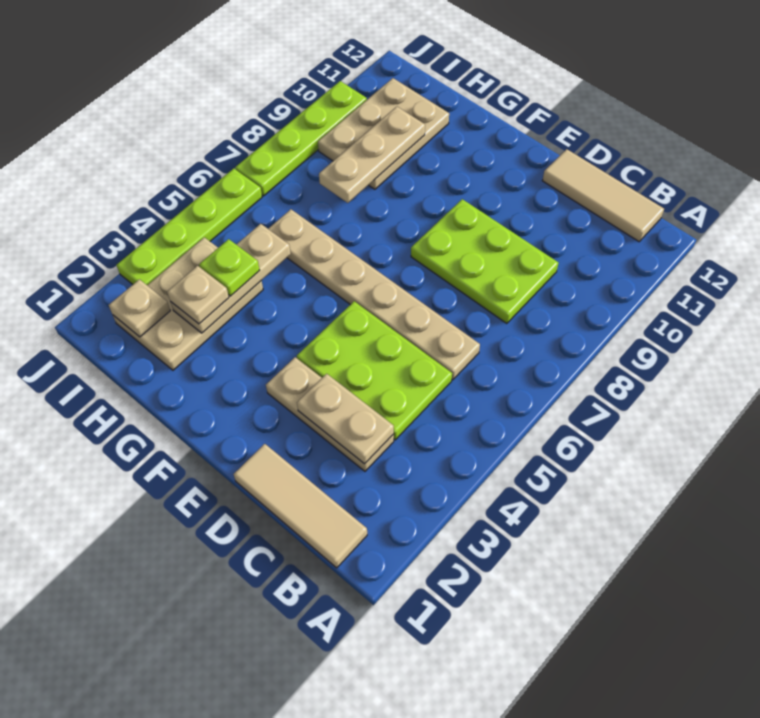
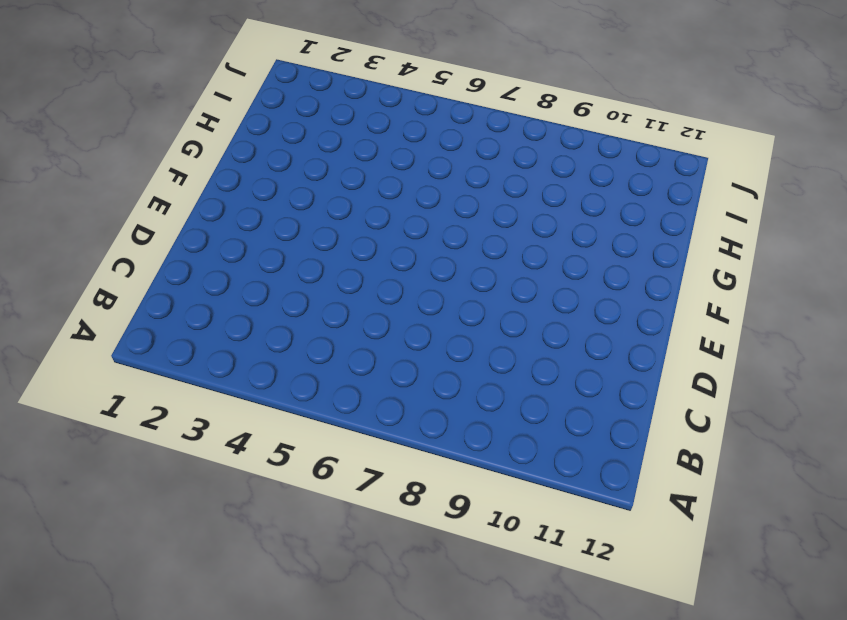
none -> tan tile B1:D1 level 1
none -> tan tile B12:D12 level 1
none -> tan plate C3:E3 level 1

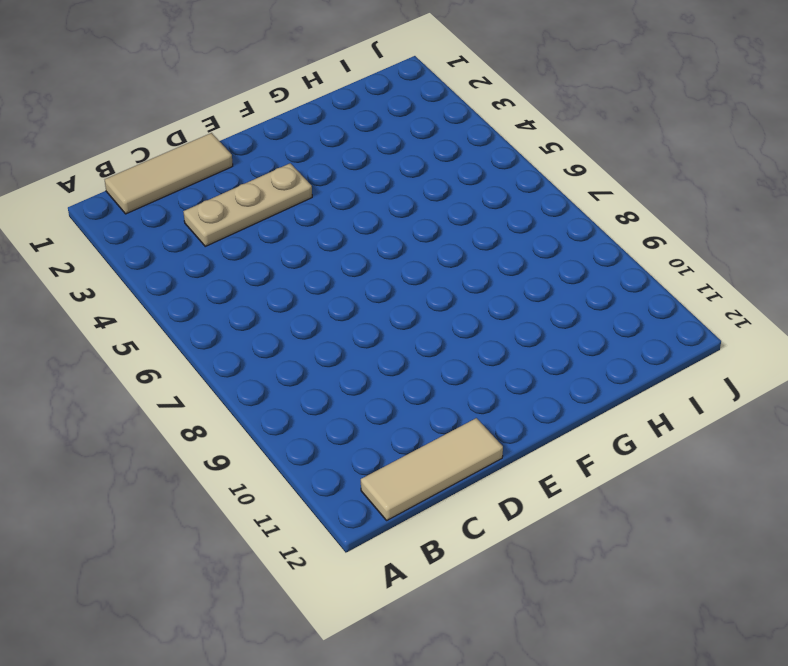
none -> lime plate C4:E5 level 1
none -> tan plate C6:H6 level 1
none -> lime plate C8:E9 level 1

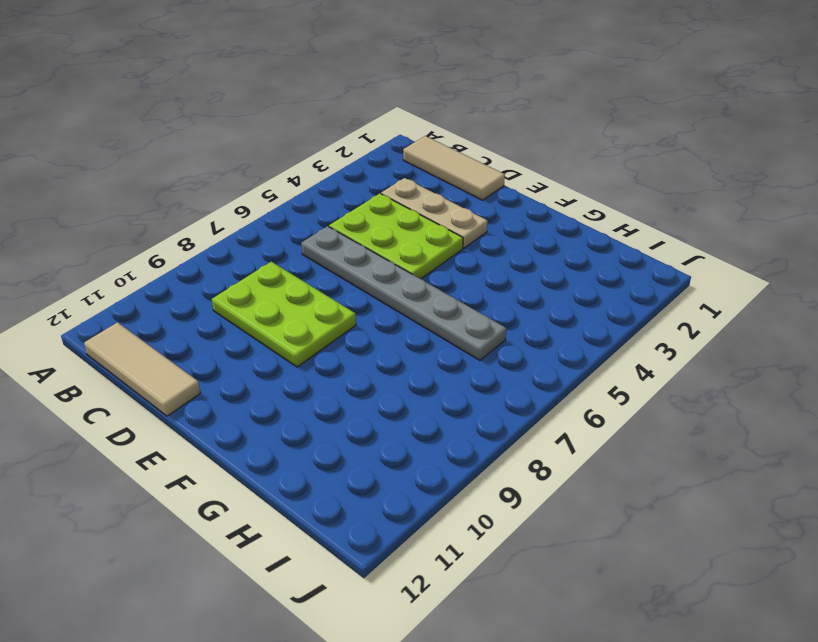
grey plate C6:H6 level 1 -> tan plate C6:H6 level 1
none -> tan plate H2:I4 level 1
none -> tan plate H9:I11 level 1
none -> lime plate J3:J6 level 1

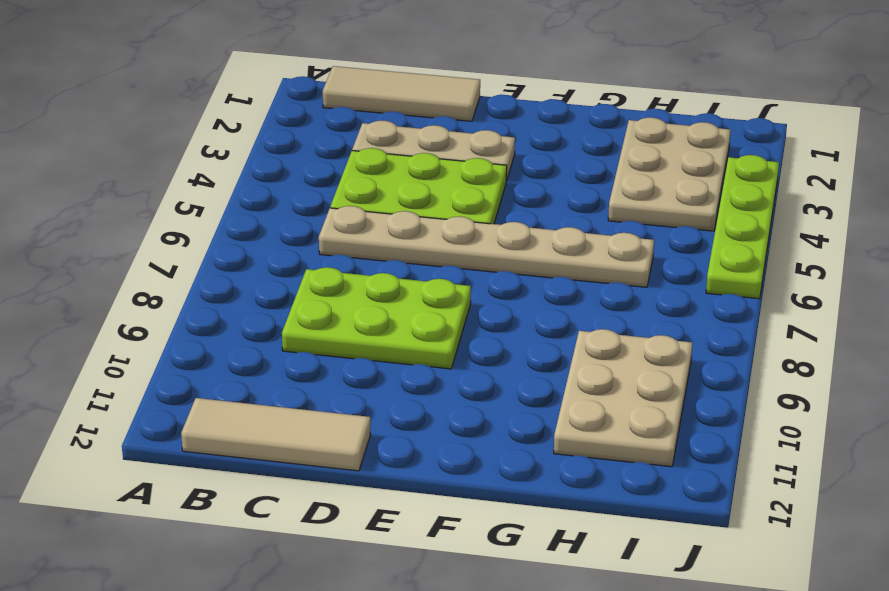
none -> lime plate J7:J10 level 1
none -> tan plate C3:D3 level 2
none -> tan plate H3:H5 level 2

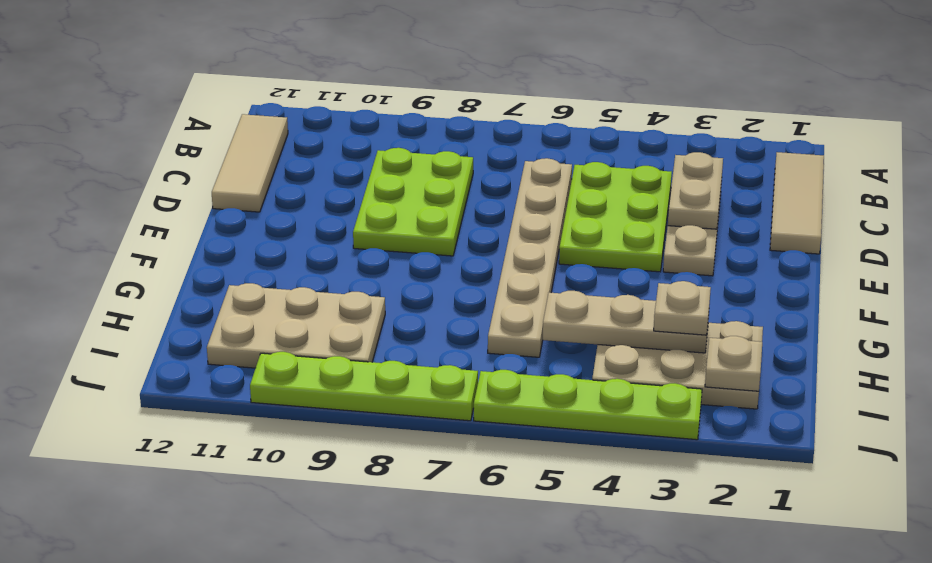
none -> tan plate H8:H10 level 2
none -> lime plate H4 level 3

